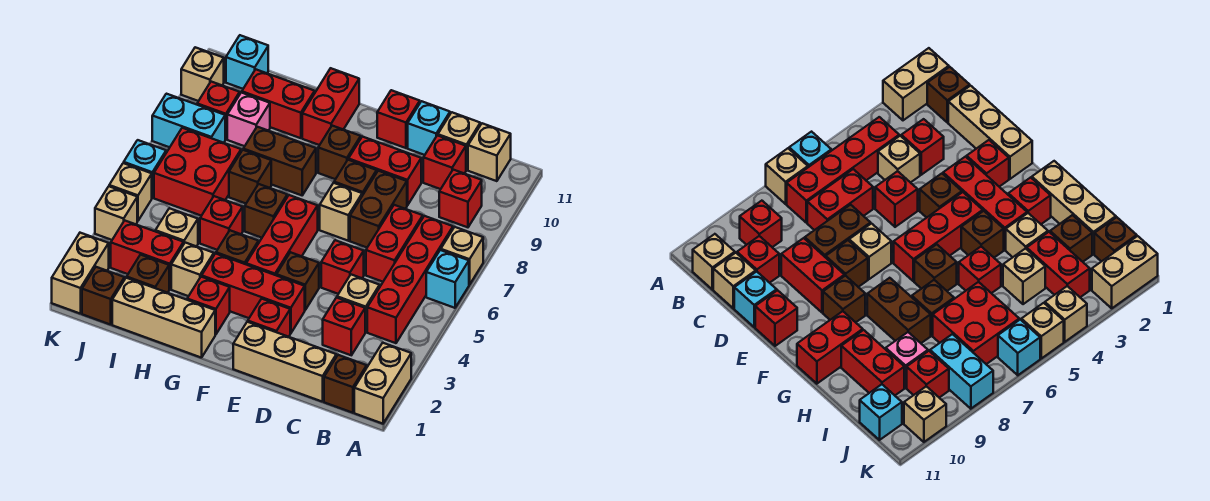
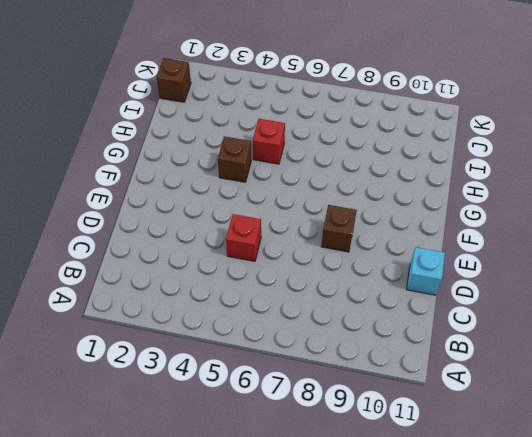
none -> tan brick A1:A2 level 1
none -> cyan brick A6 level 1
none -> tan brick A7 level 1
none -> brown brick B1 level 1

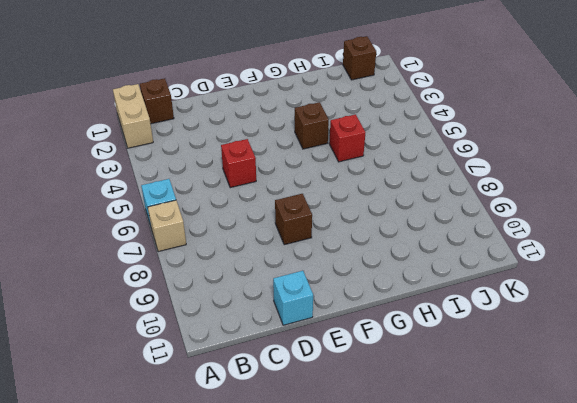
none -> red brick B4:B7 level 1
none -> red brick B9 level 1
none -> tan brick B11 level 1
none -> tan brick C1:E1 level 1

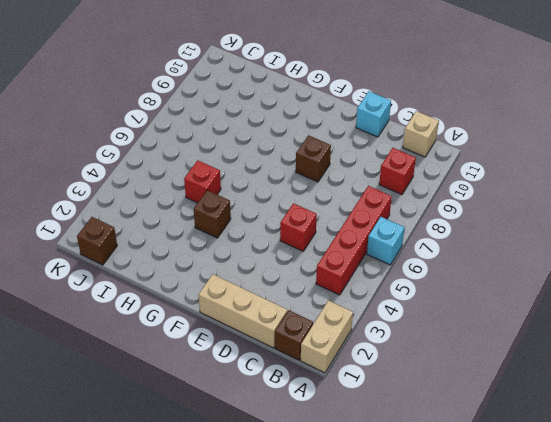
none -> tan brick A7 level 1
none -> red brick C3 level 1
none -> tan brick C4 level 1
none -> red brick C6:C7 level 1

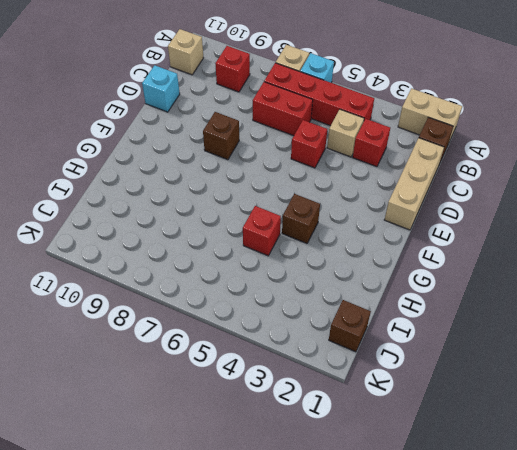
none -> red brick C10 level 1
none -> tan brick C11 level 1
none -> brown brick D7:D8 level 1
none -> red brick D9:E9 level 1

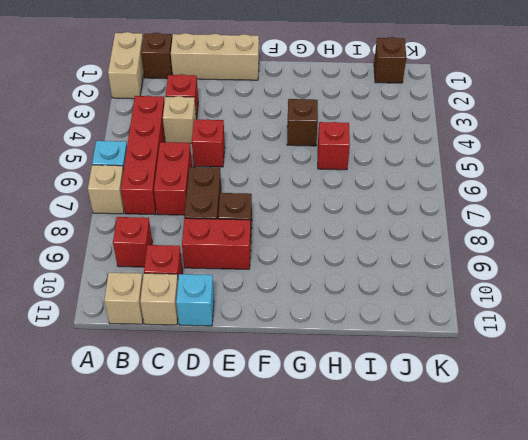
none -> red brick E2 level 1
none -> red brick E3:G3 level 1
none -> brown brick E4 level 1
none -> tan brick E7 level 1

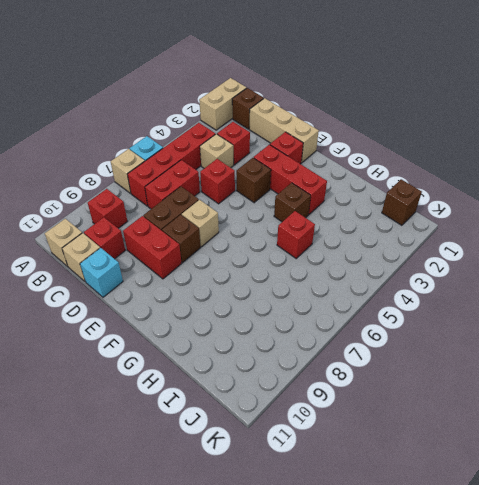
none -> red brick E11 level 1
none -> red brick F4:F6 level 1
none -> brown brick F9 level 1
none -> tan brick G1:I1 level 1

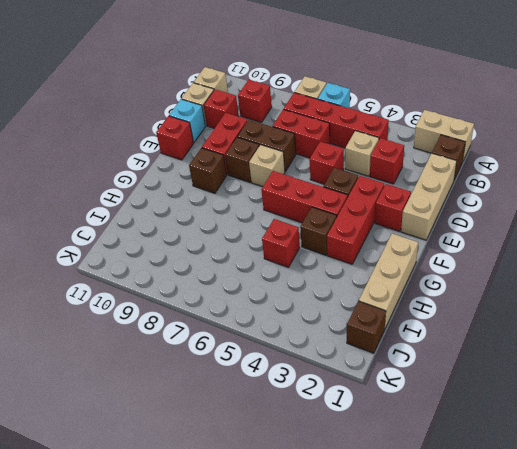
none -> red brick G2 level 1
none -> brown brick G6 level 1
none -> brown brick G8:H8 level 1
none -> red brick G10:G11 level 1

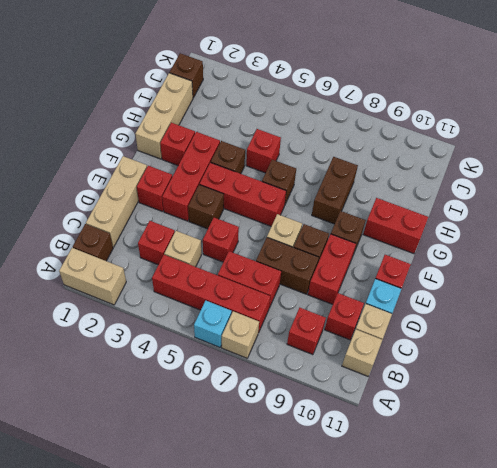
none -> tan brick H3 level 1
none -> brown brick H7 level 1
none -> red brick H10:I10 level 1
none -> brown brick I2 level 1

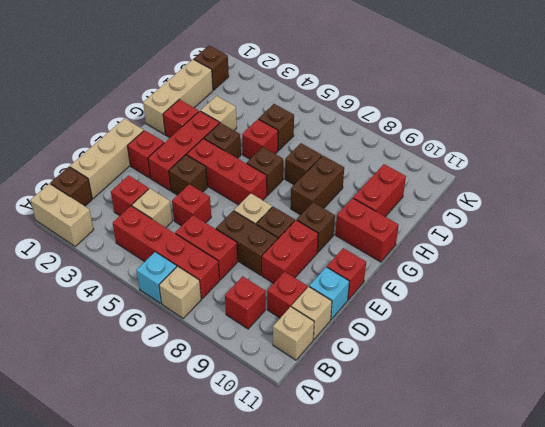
brown brick I5 level 1 -> brown brick I2 level 1
none -> red brick I3:J3 level 1
none -> tan brick I4 level 1
none -> red brick I6:J7 level 1
none -> pink brick I9 level 1

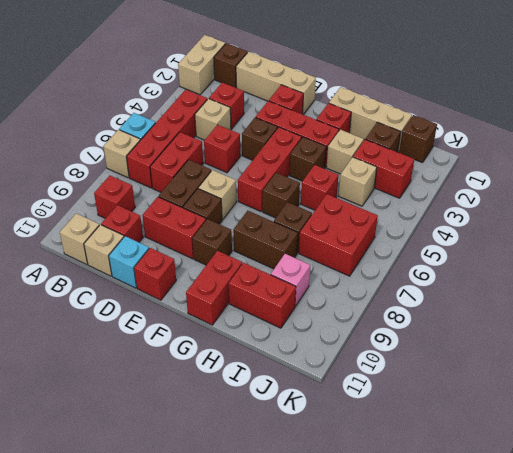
none -> cyan brick J8:K8 level 1
none -> red brick J9 level 1
none -> cyan brick J11 level 1
none -> tan brick K1:K2 level 1

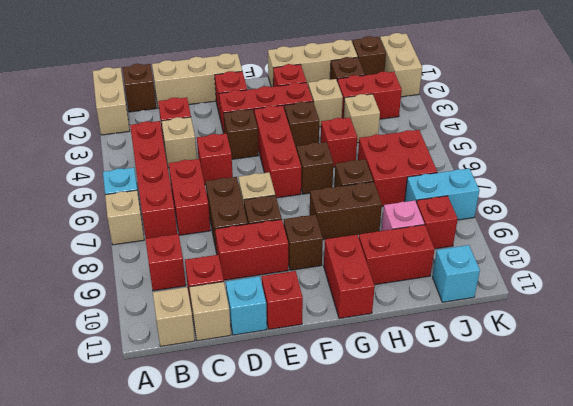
none -> tan brick K4 level 1
none -> tan brick K5 level 1
none -> cyan brick K6 level 1
none -> tan brick K10 level 1

